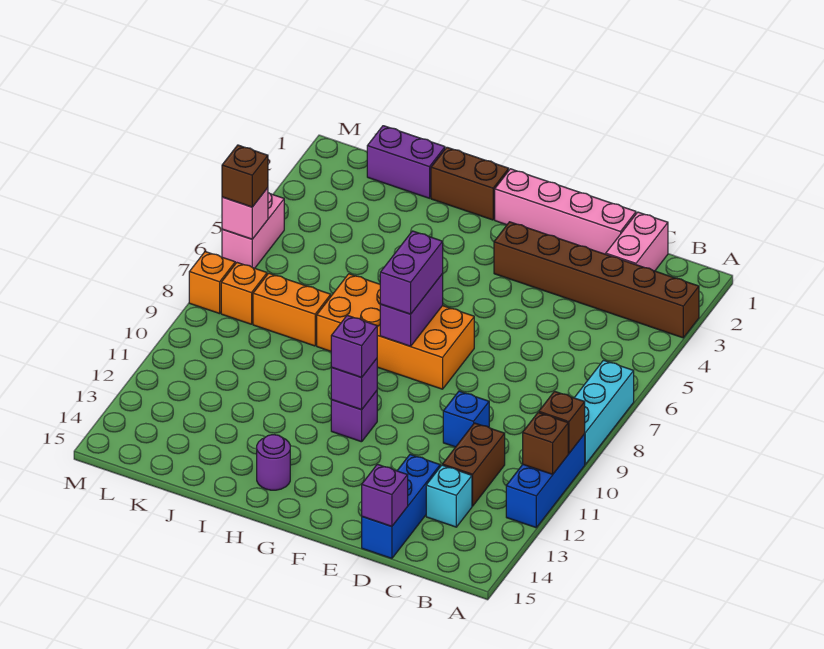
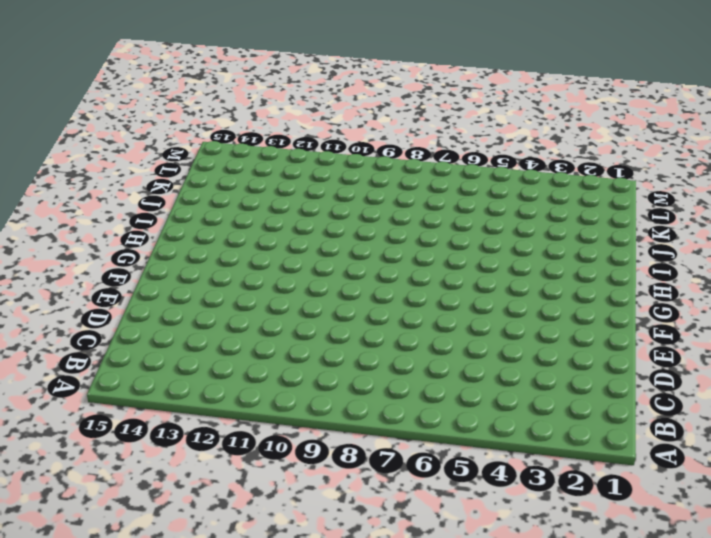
none -> brown brick A3:F3 level 1
none -> cyan brick A7:A9 level 1
none -> blue brick A10:A12 level 1

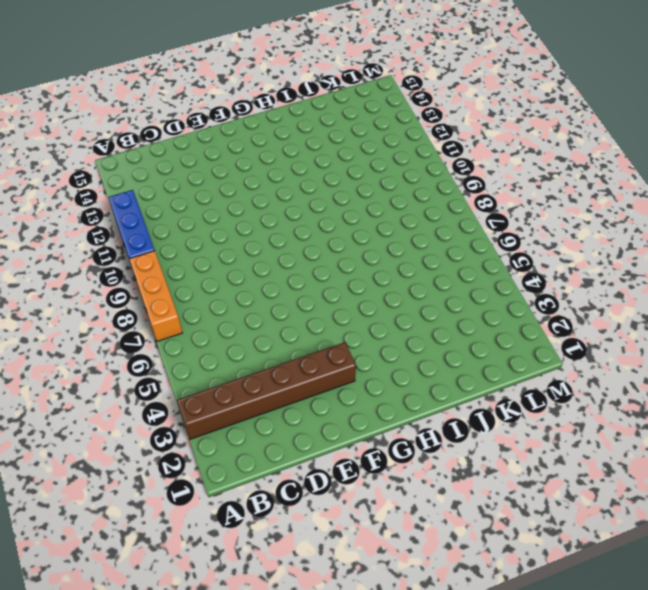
orange brick A7:A9 level 1 -> cyan brick A7:A9 level 1
none -> pink brick C1:C2 level 1
none -> brown brick C11:C12 level 1
none -> cyan brick C13 level 1

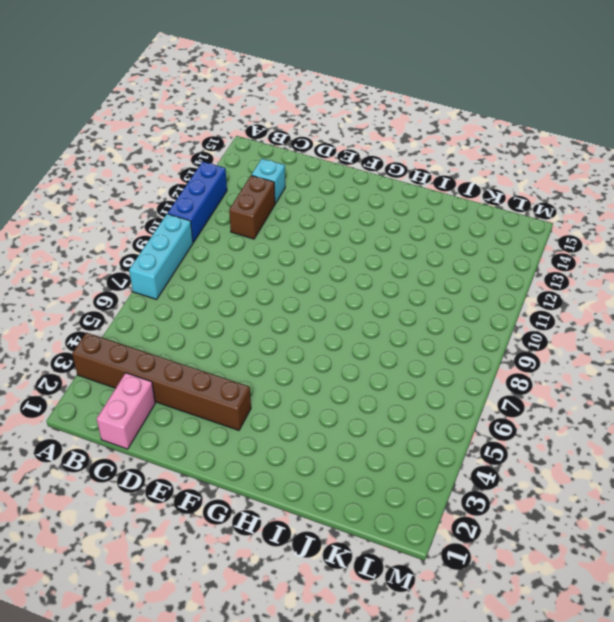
none -> pink brick D1:G1 level 1
none -> blue brick D10 level 1
none -> blue brick D13:D15 level 1

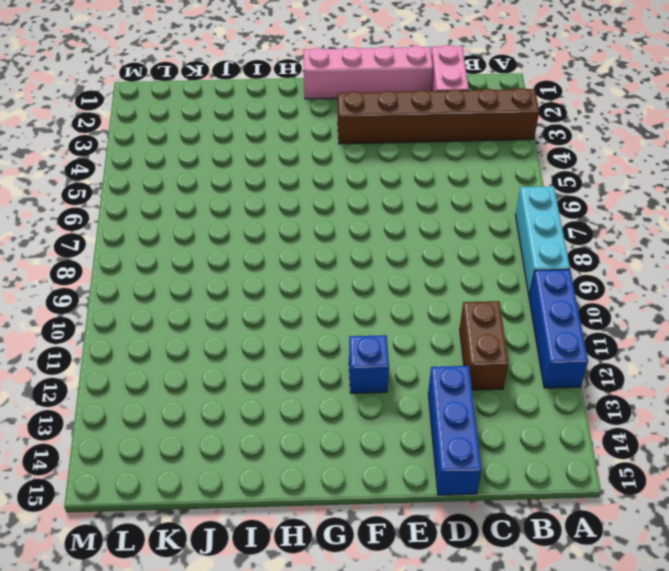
blue brick F12 level 1 -> blue brick D10 level 1
none -> cyan brick C13 level 1
none -> orange brick F7:I8 level 1
none -> purple brick G11 level 1

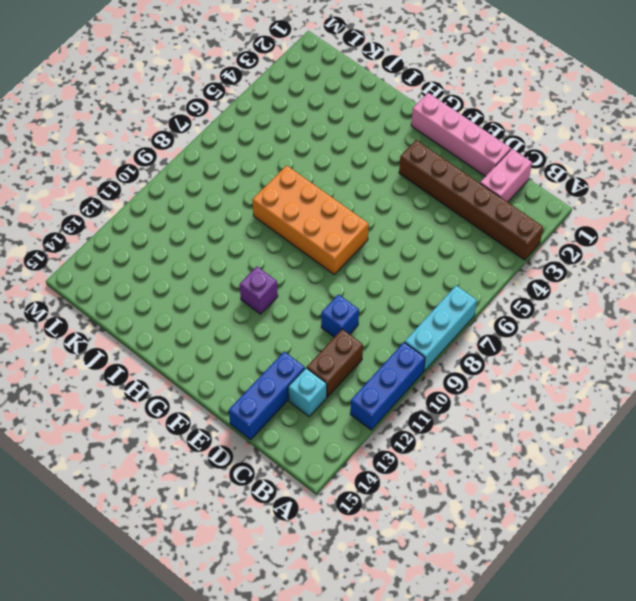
none -> brown brick H1:I1 level 1
none -> purple round brick H14 level 1
none -> purple brick J1:K1 level 1

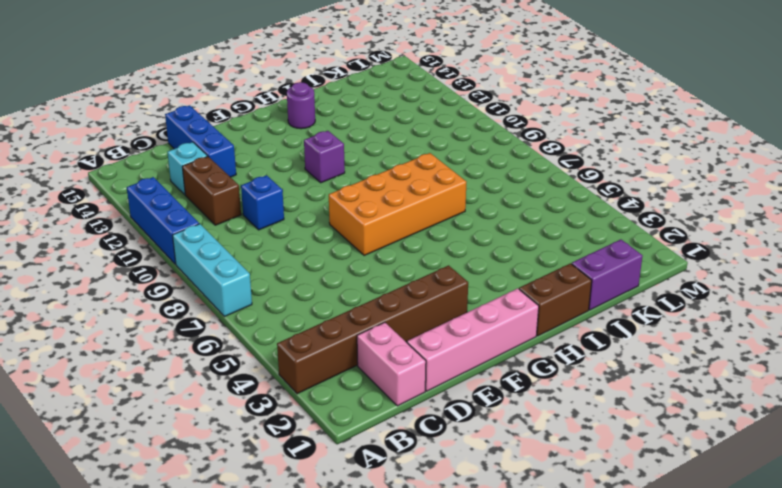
none -> orange brick J8:K8 level 1
none -> orange brick L8 level 1
none -> pink brick M5:M6 level 1

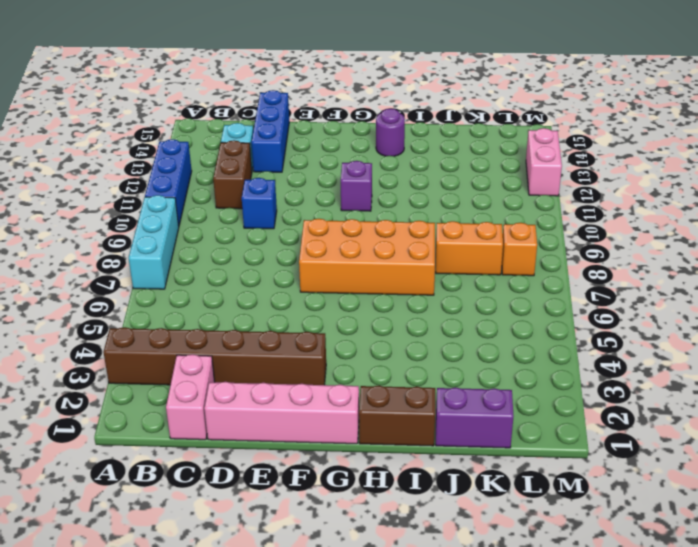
pink brick M12:M13 level 1 -> pink brick M5:M6 level 1
none -> orange brick M8 level 1
none -> brown brick A10 level 2
none -> brown brick A11 level 2

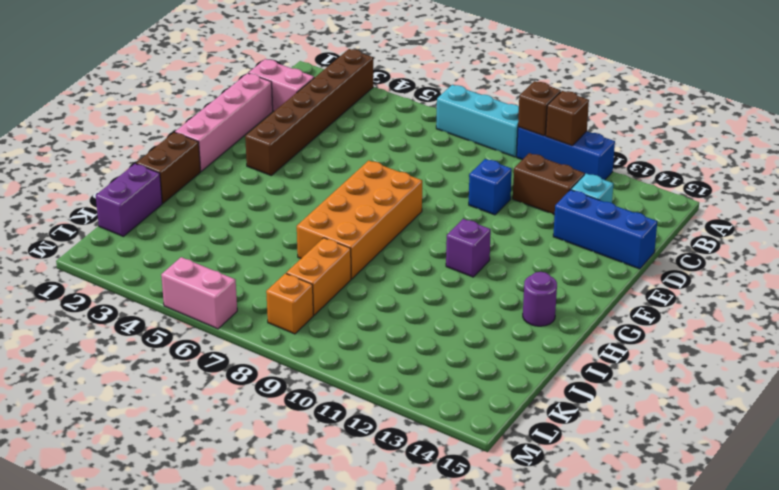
none -> orange brick M8 level 1
none -> purple brick D15 level 2
none -> purple brick G7:G8 level 2

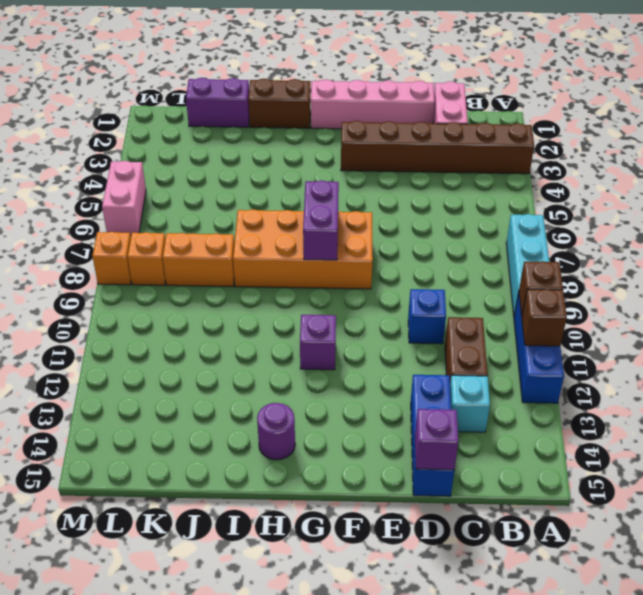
none -> purple brick G11 level 2
none -> pink brick M6 level 2
none -> purple brick G7:G8 level 3

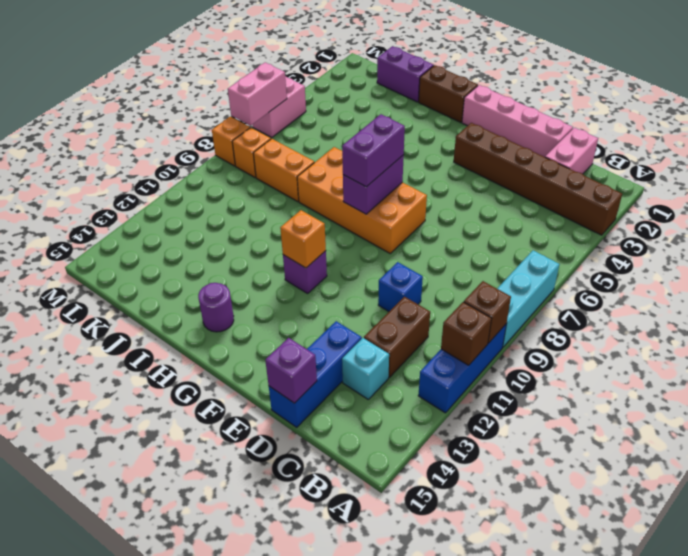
orange brick G11 level 2 -> purple brick G11 level 2
pink brick M6:M7 level 2 -> pink brick M6 level 2
none -> purple brick G11 level 3
none -> brown brick M6 level 3

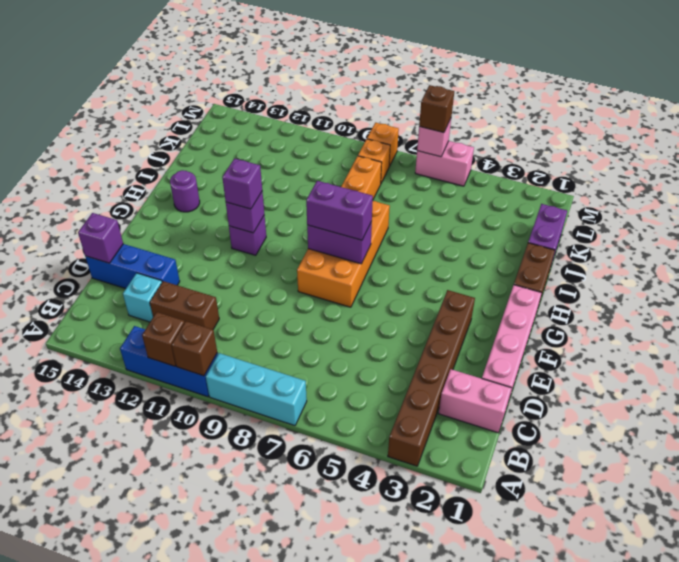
none -> blue brick D10 level 1

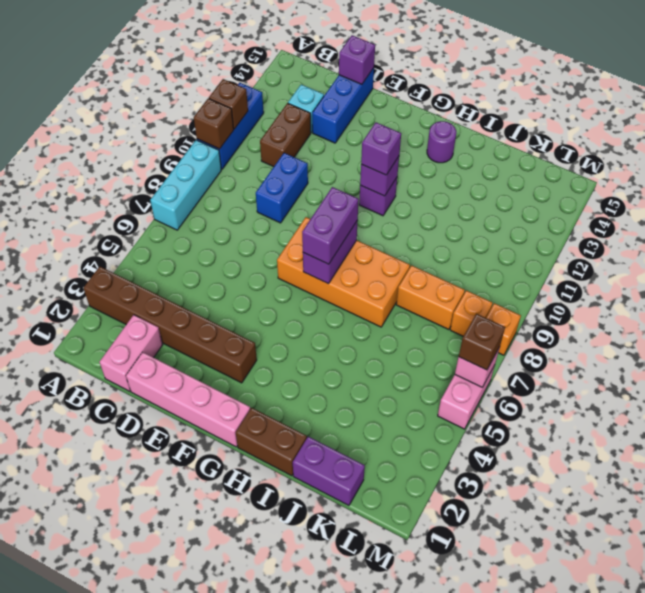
blue brick D9:D10 level 1 -> blue brick D10 level 1

